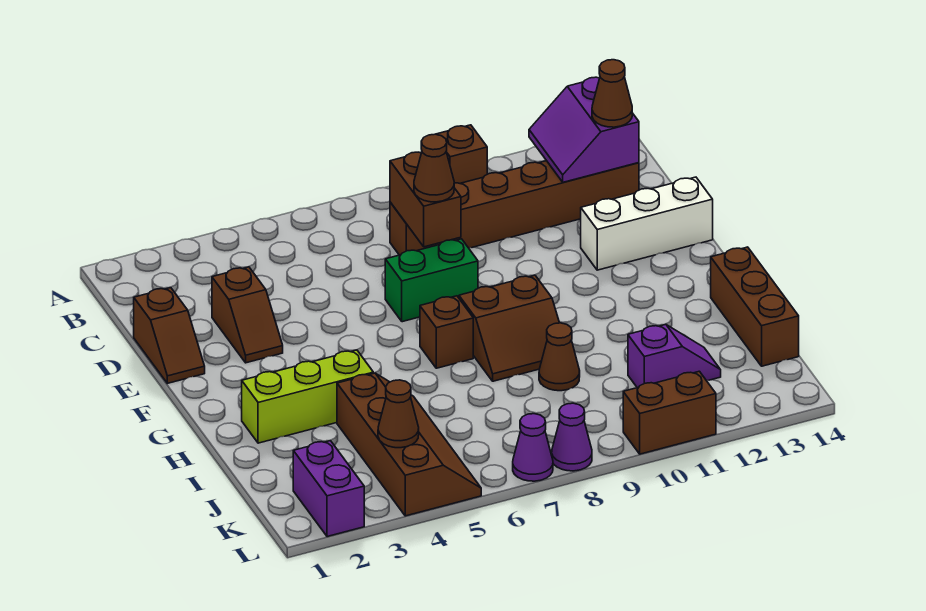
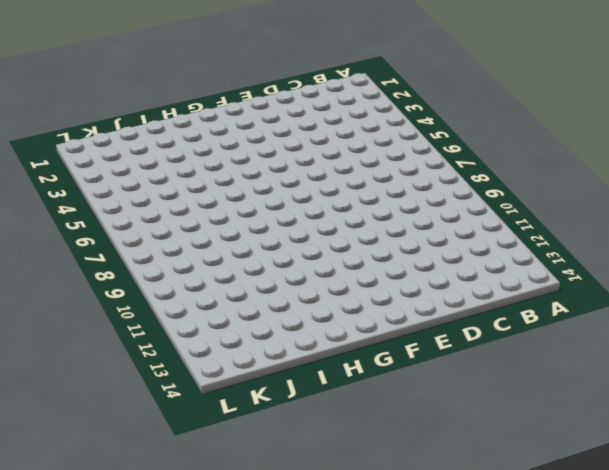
none -> brown brick A10 level 1
none -> brown brick C8:C13 level 1
none -> brown slope D1:E1 level 1 top D

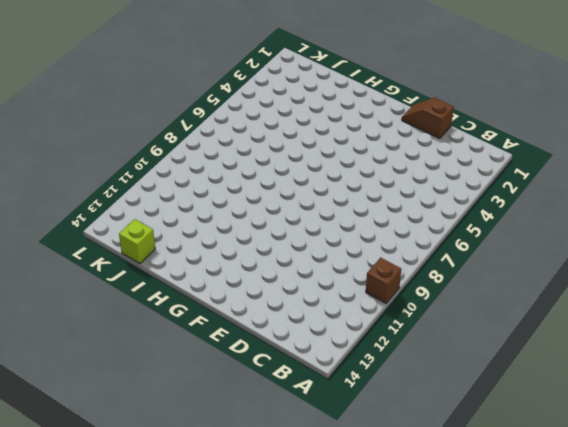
lime brick J14 level 1 -> brown brick H14:J14 level 1
none -> brown brick C8:C13 level 1
none -> brown slope D3:E3 level 1 top D
none -> green brick E7:E8 level 1

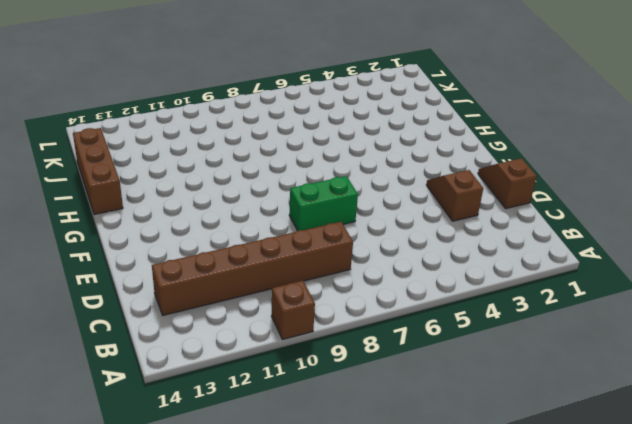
none -> white brick E12:E14 level 1
none -> brown brick G7 level 1
none -> brown slope G8:H9 level 1 top G

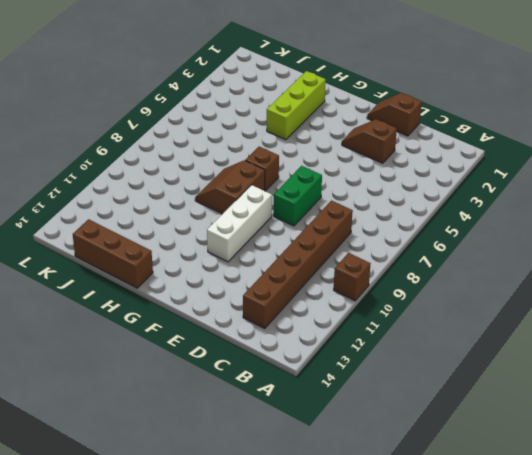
white brick F9:F11 level 1 -> white brick E12:E14 level 1
none -> brown slope I4:L5 level 1 top 4
none -> brown cone I9 level 1
none -> purple slope J11:J12 level 1 top 11

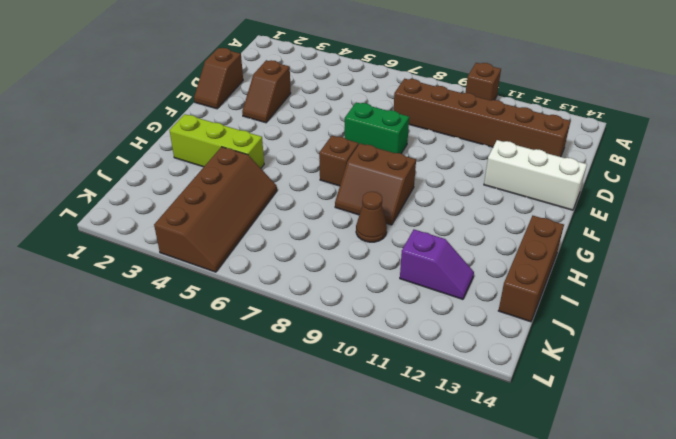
none -> purple brick K2:L2 level 1
none -> purple cone L7 level 1
none -> purple cone L8 level 1

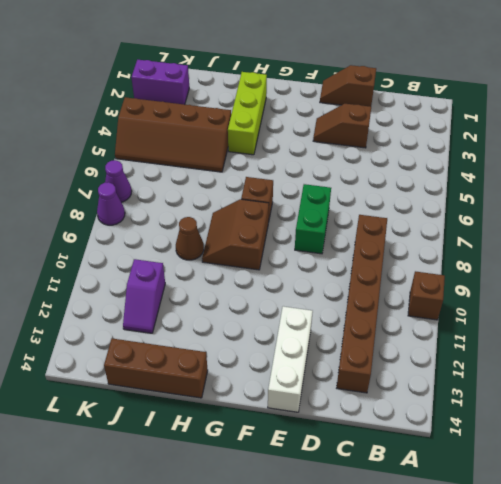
none -> brown brick L10:L11 level 1
none -> purple slope B12:C13 level 2 top 13
none -> brown brick C8:D8 level 2

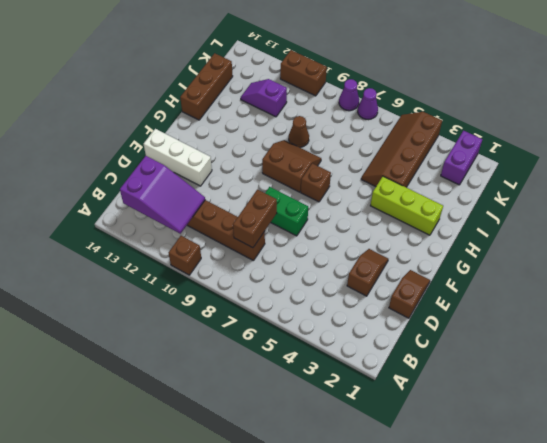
purple slope B11:C13 level 2 top 13 -> purple slope B12:C13 level 2 top 13
none -> brown cone K4 level 2
none -> brown cone C13 level 3
none -> brown cone D8 level 3

